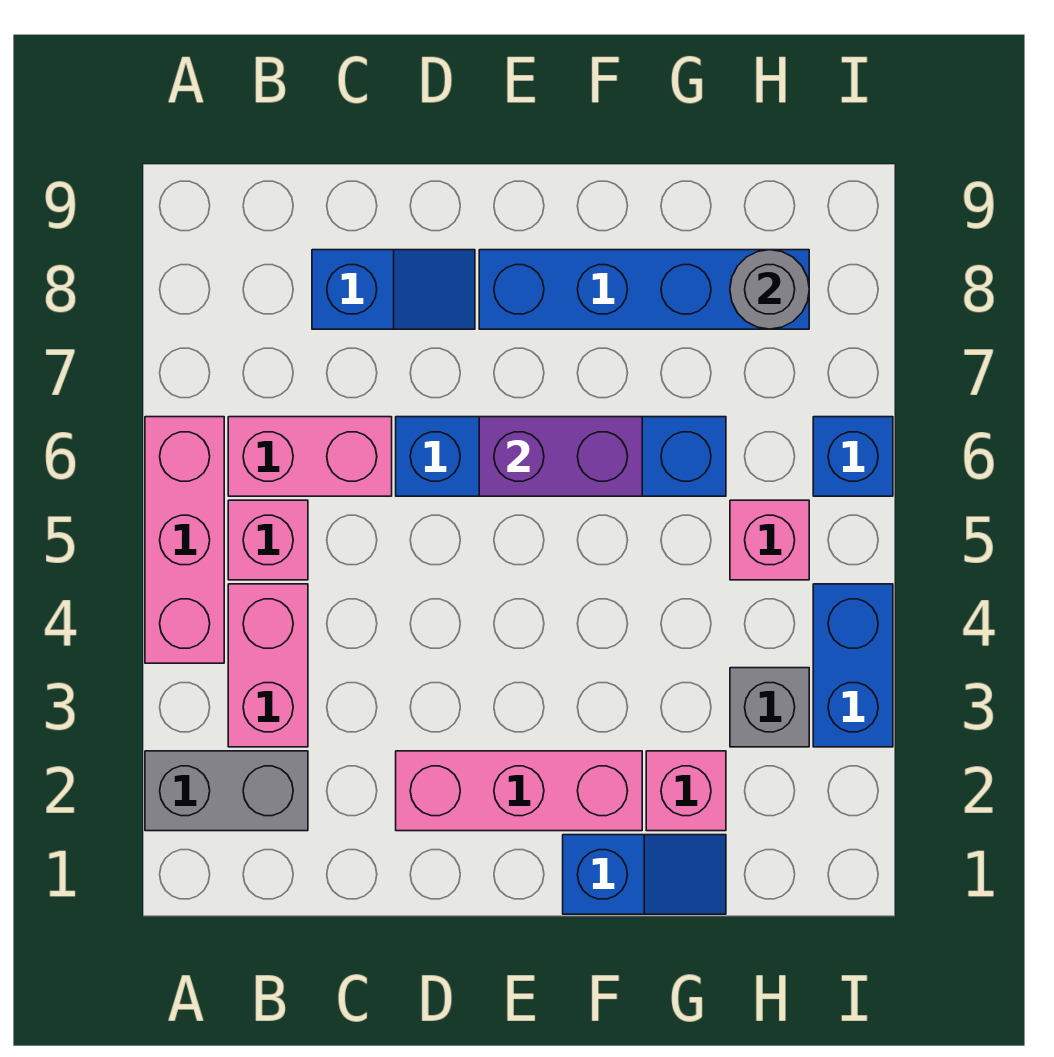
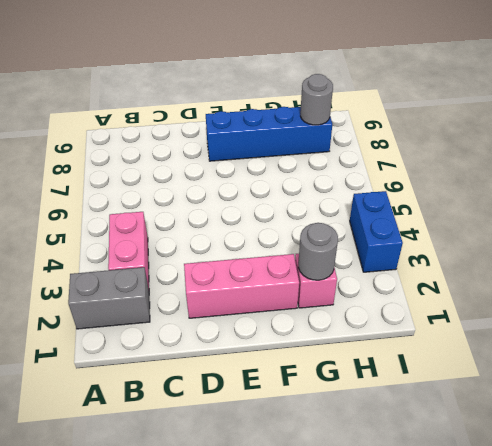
grey round brick G2 level 2 -> none
none -> pink brick A4:A6 level 1
none -> pink brick B5 level 1
none -> pink brick B6:C6 level 1

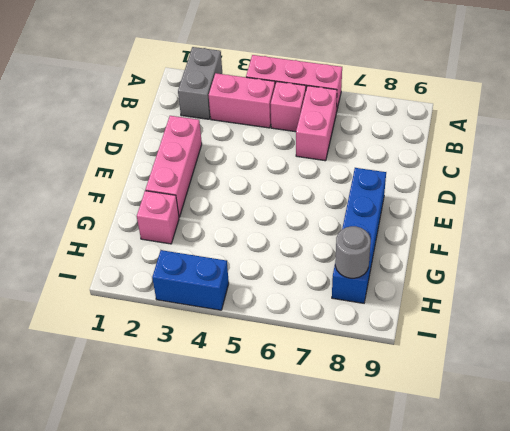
none -> blue slope C8:D8 level 1 top C
none -> blue brick D6:G6 level 1
none -> blue slope F1:G1 level 1 top F

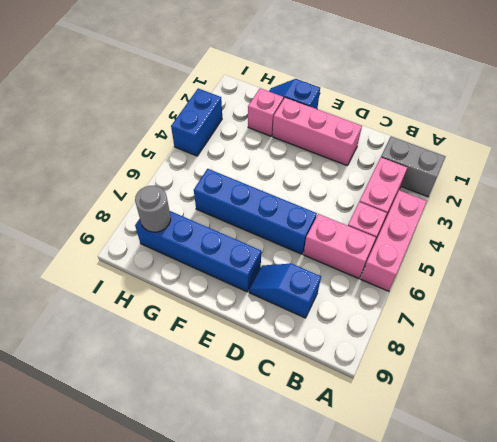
none -> grey brick H3 level 1
none -> pink brick H5 level 1
none -> blue brick I6 level 1

